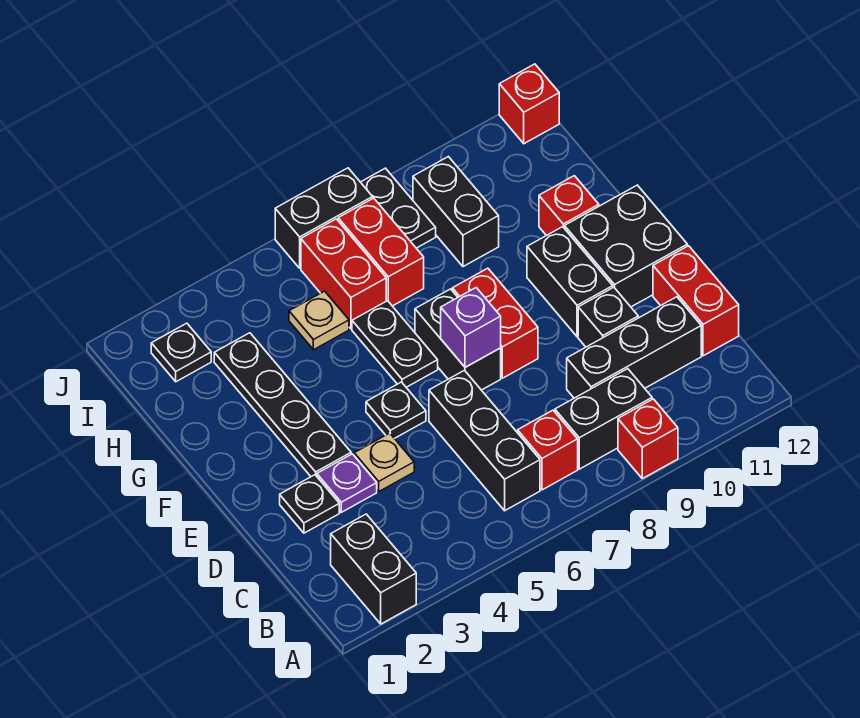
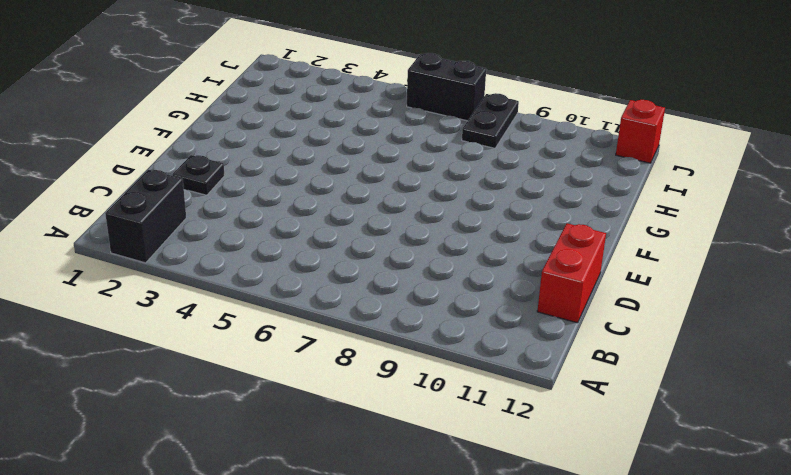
none -> red brick A9 level 1
none -> black brick B6:D6 level 1
none -> red brick B7 level 1

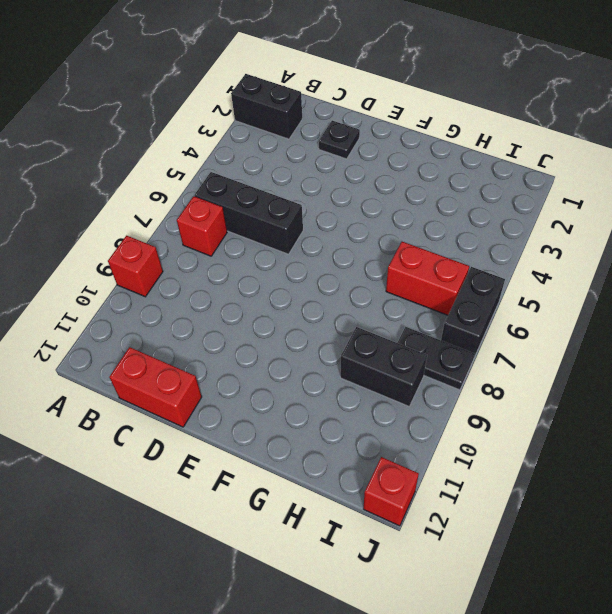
none -> black brick B8:B9 level 1
none -> black brick C9:C11 level 1
none -> purple plate D3 level 1

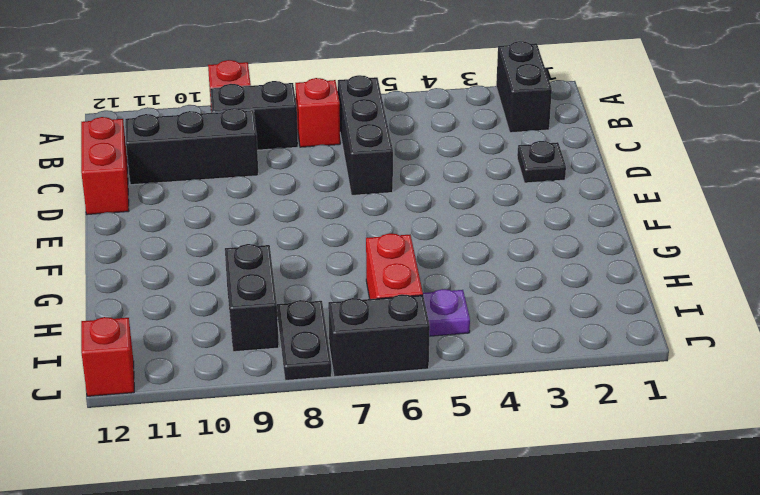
purple plate I5 level 1 -> purple plate D3 level 1
none -> tan plate D4 level 1
none -> black brick D10 level 1
none -> black plate E3:H3 level 1

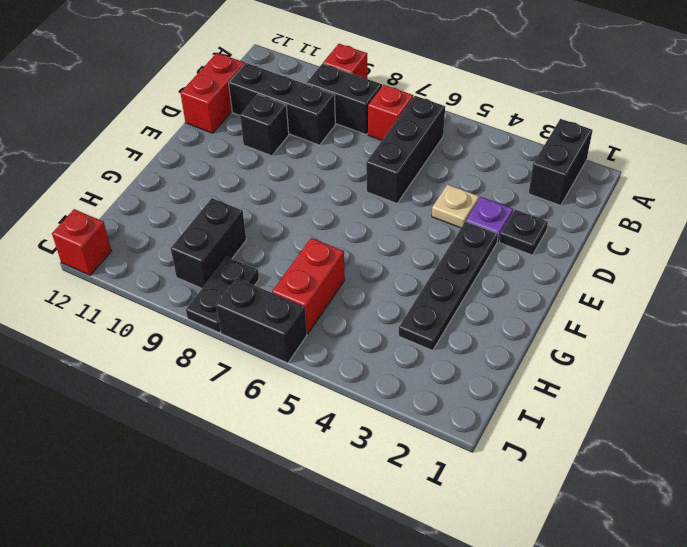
none -> black plate E5 level 1
none -> black brick E7:F7 level 1
none -> red brick E8:F8 level 1

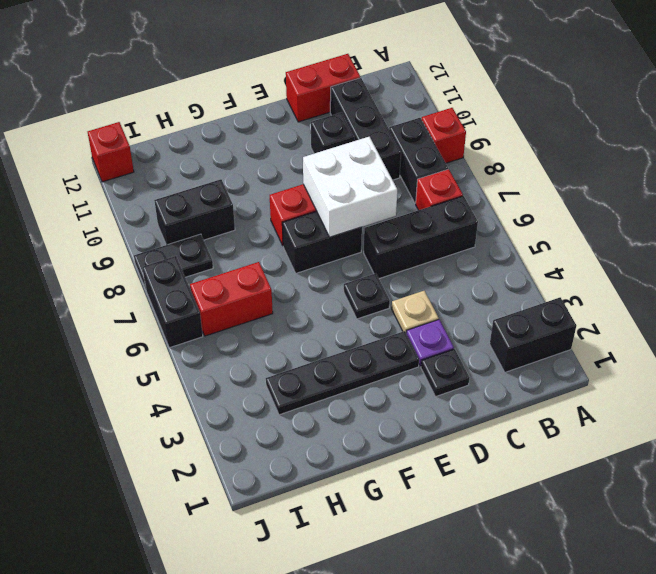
white brick D7:E8 level 2 -> purple brick E7 level 2
none -> black brick E10:F10 level 1
none -> black brick E11:F12 level 1
none -> black plate F6:G6 level 1

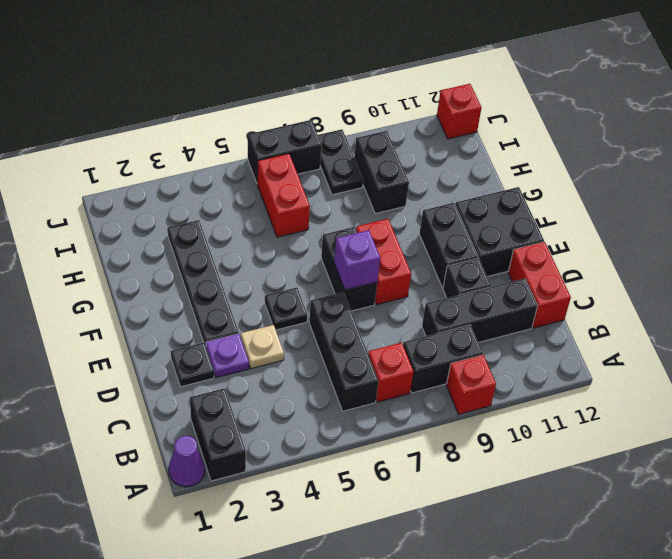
purple cone A1 level 1 -> none
none -> black plate F6:G6 level 1
none -> red brick G11 level 1
none -> tan plate H5 level 1

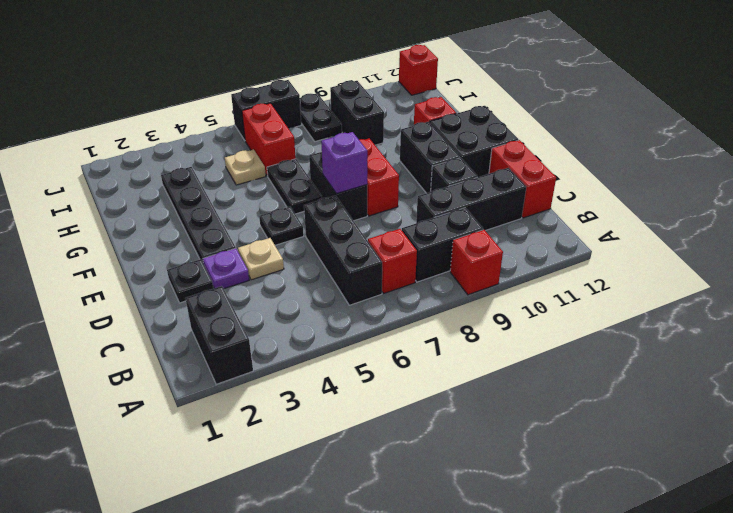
none -> red brick H7:I7 level 1
none -> black plate I2 level 1

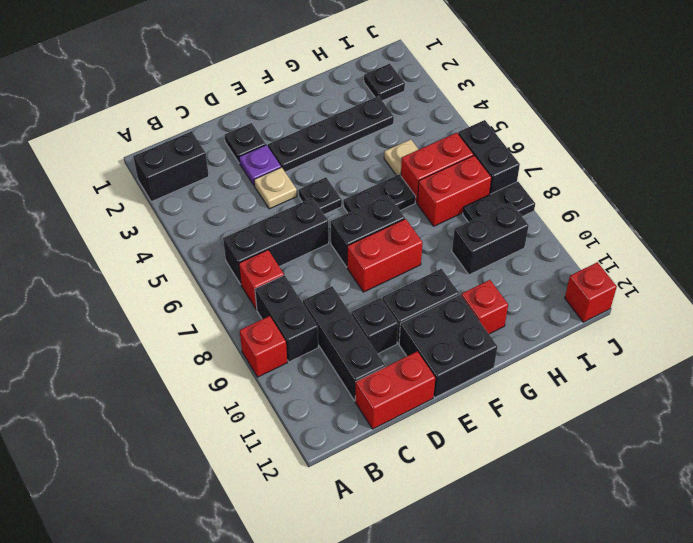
none -> purple brick E7 level 2

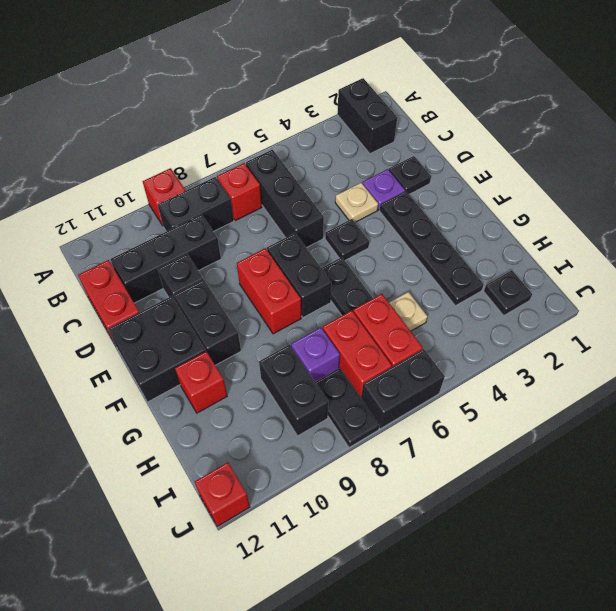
purple brick H8 level 1 -> purple brick E7 level 2

